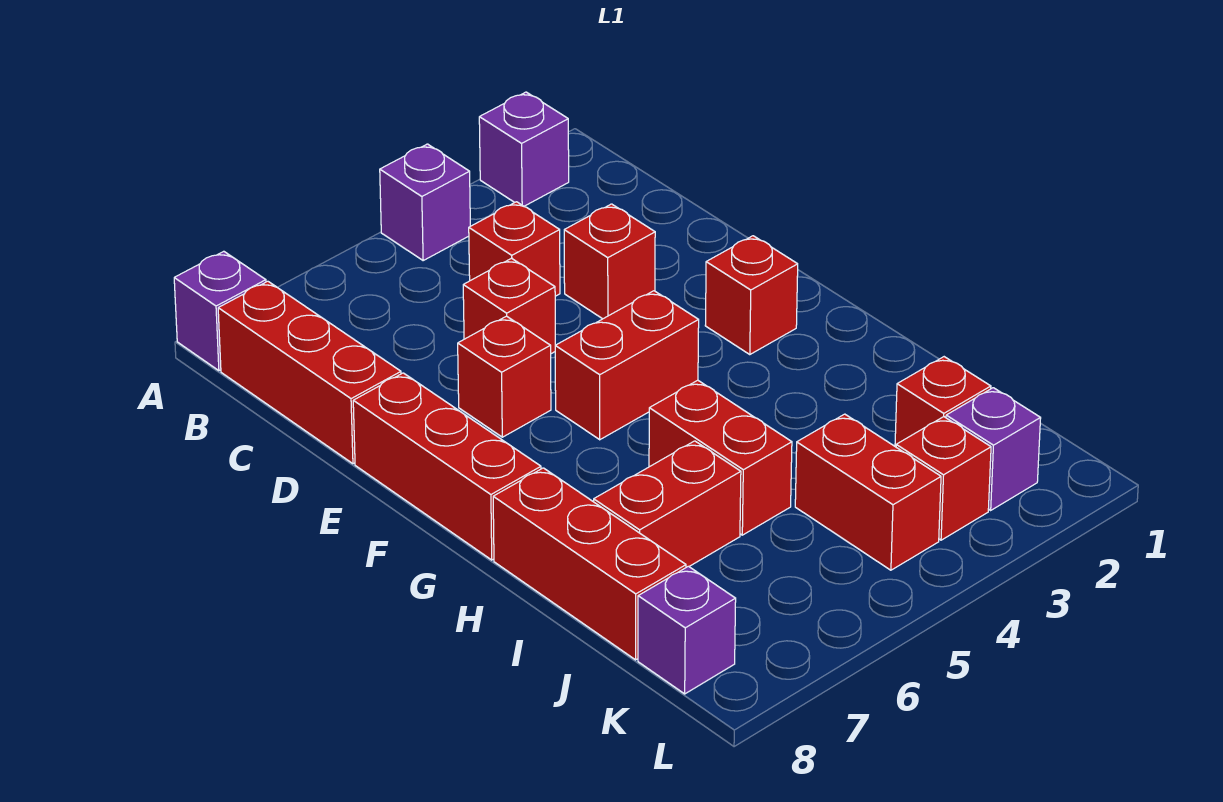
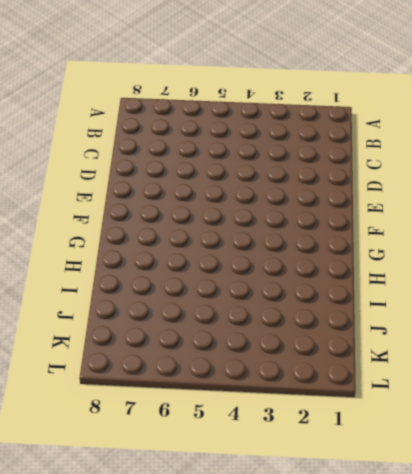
none -> purple brick A2 level 1
none -> purple brick A4 level 1
none -> purple brick A8 level 1

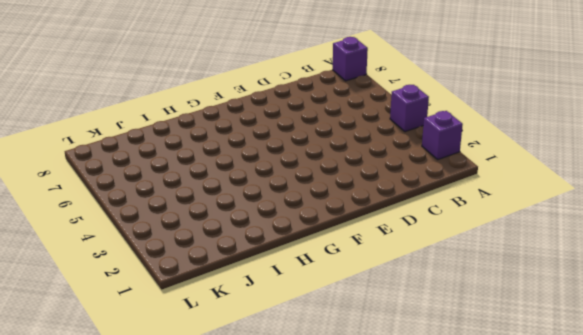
none -> red brick B8:D8 level 1
none -> red brick C4 level 1
none -> red brick D3 level 1

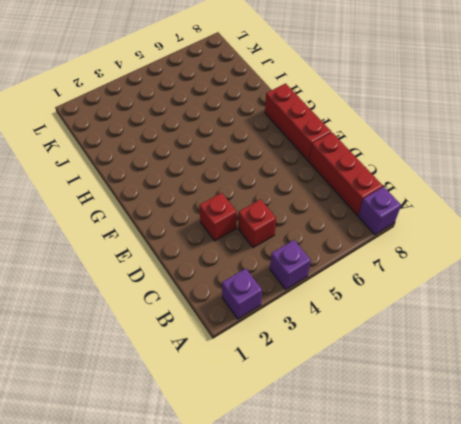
none -> red brick D5 level 1
none -> red brick E6 level 1
none -> red brick F2 level 1

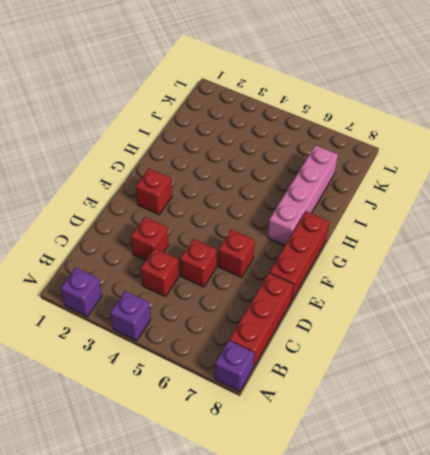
pink brick G7:J7 level 1 -> red brick I6:I7 level 1
none -> red brick F4:F5 level 1
none -> red brick H5:I5 level 1
none -> red brick H8:J8 level 1

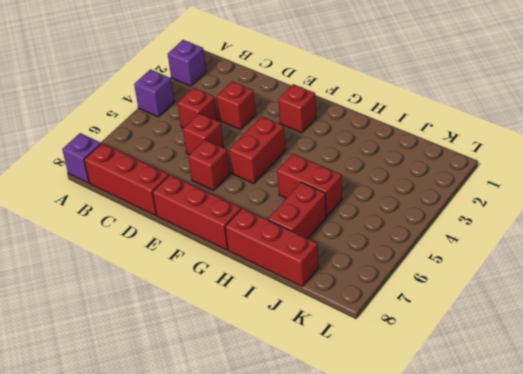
none -> red brick J2 level 1
none -> red brick J4:K4 level 1
none -> purple brick K2 level 1

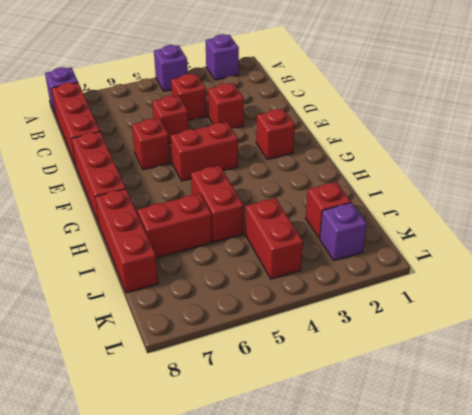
none -> red brick K3 level 1
none -> purple brick K8 level 1

